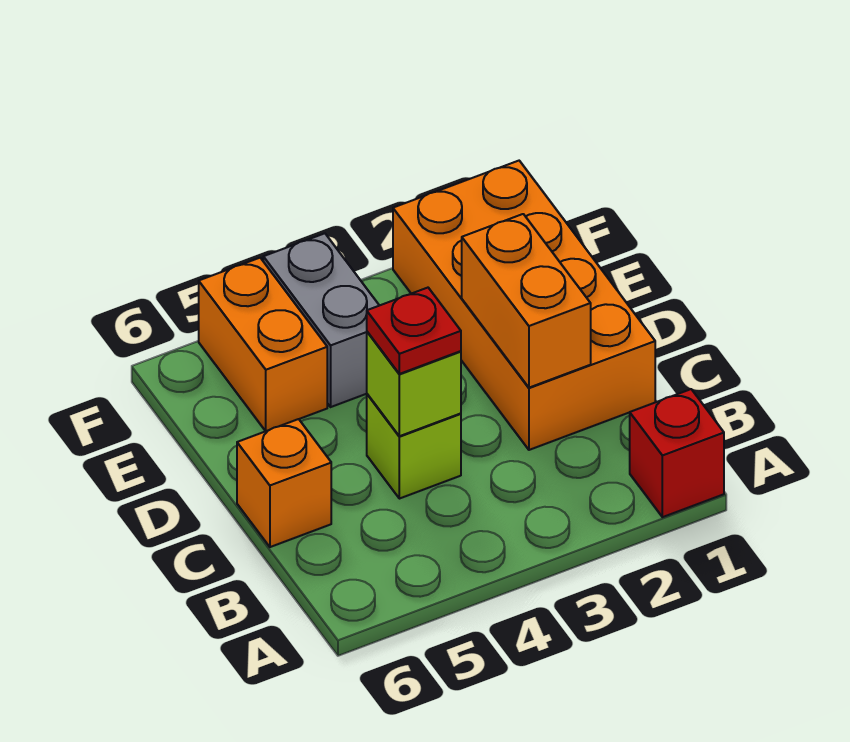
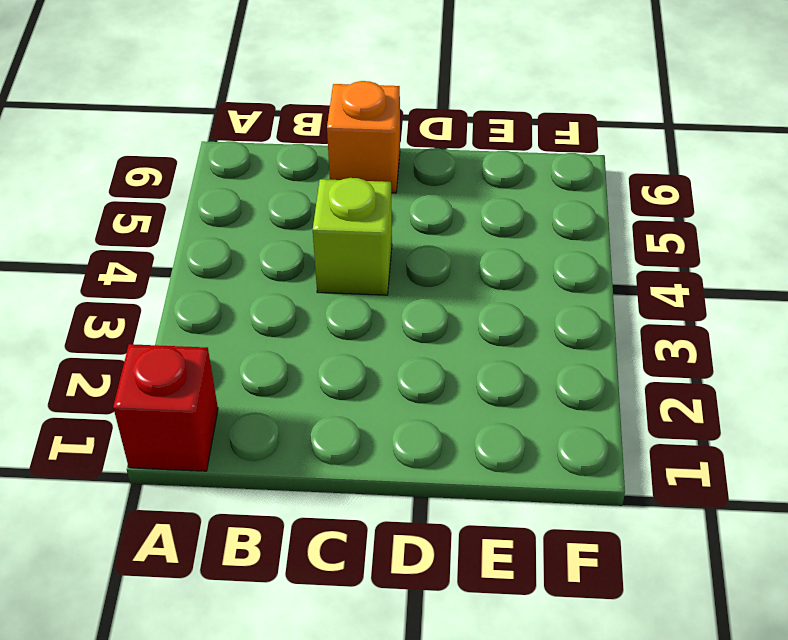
none -> orange brick C1:F2 level 1
none -> grey brick E4:F4 level 1

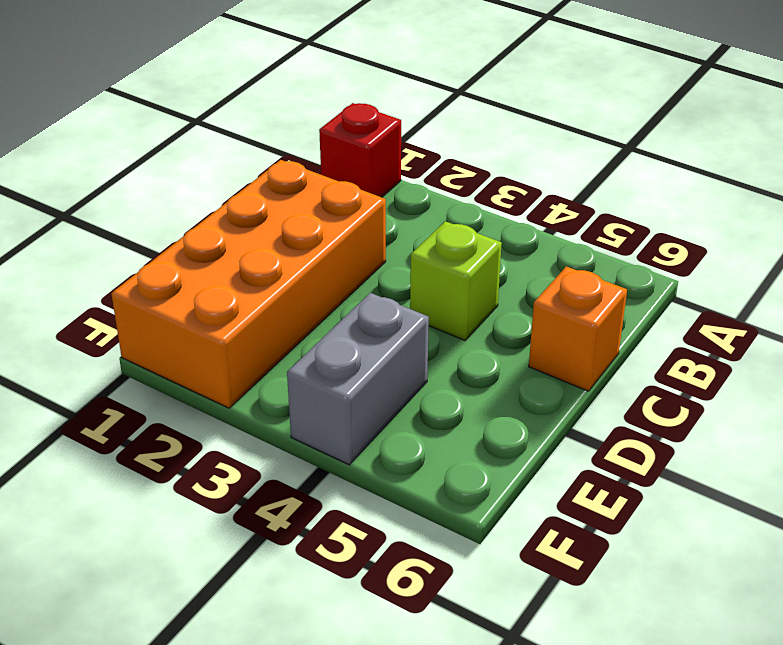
none -> orange brick E5:F5 level 1
none -> orange brick C2:D2 level 2

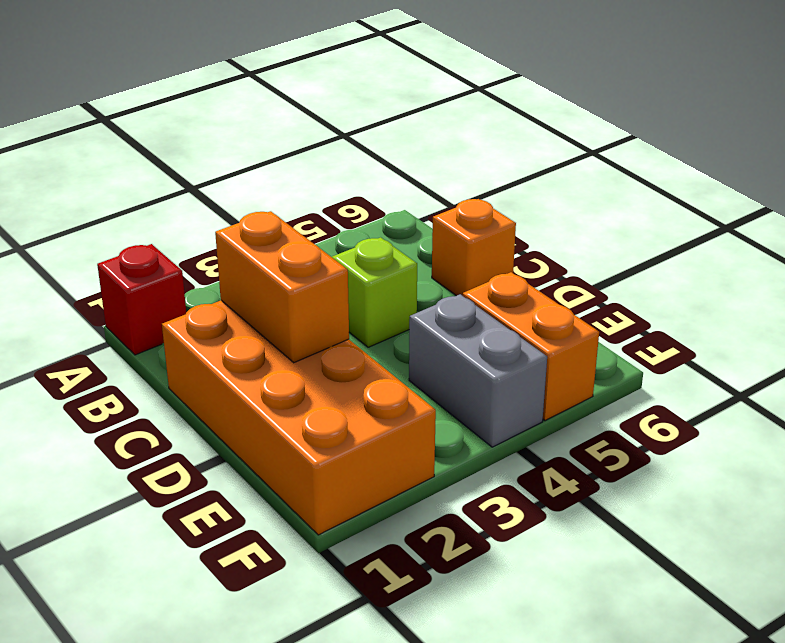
none -> lime brick C4 level 2
none -> red plate C4 level 3

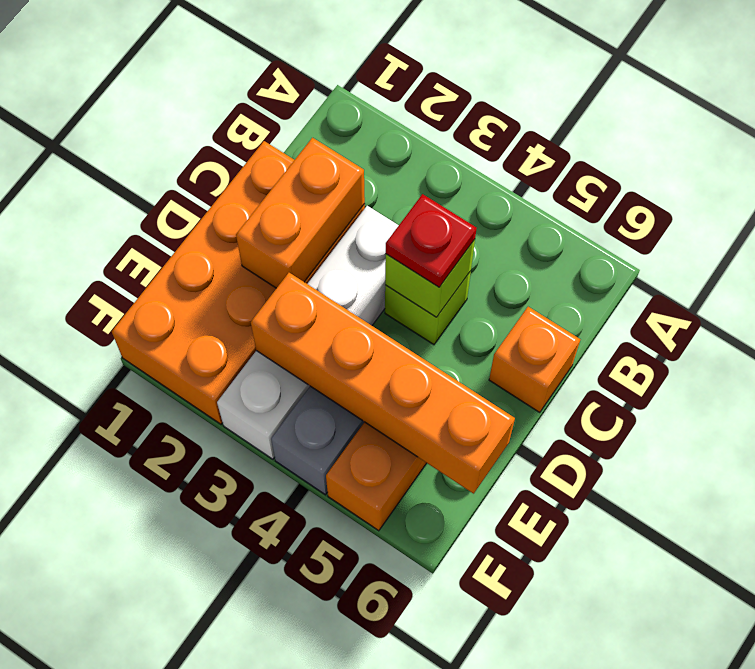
white brick C3:F3 level 1 -> none
orange brick E3:E6 level 2 -> none
none -> red brick A1 level 1

